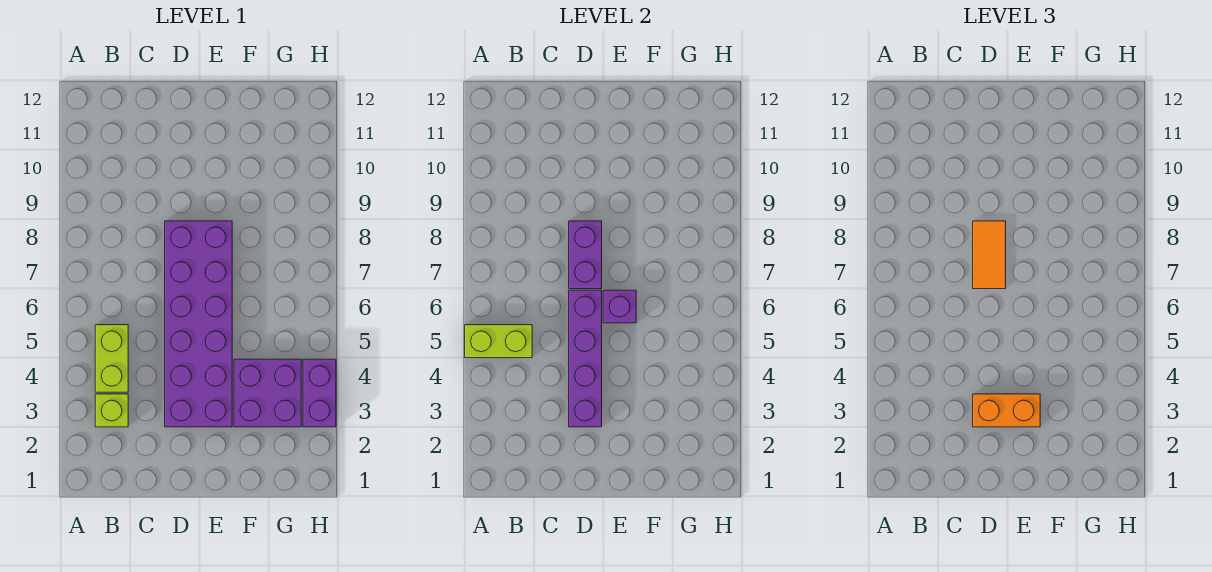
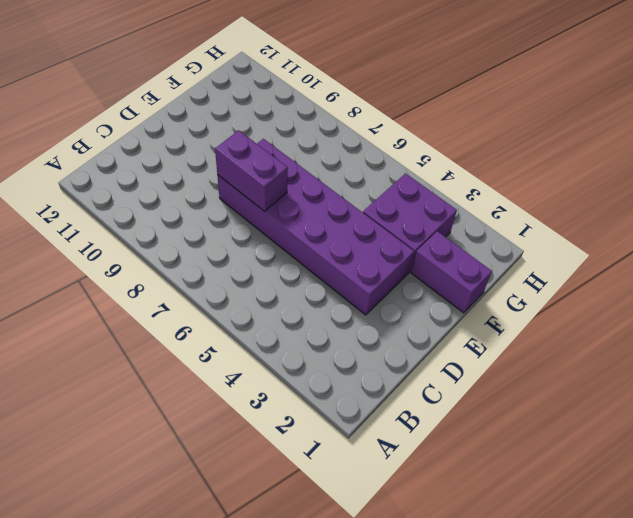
purple brick F1:F2 level 1 -> purple brick H3:H4 level 1
none -> lime brick B3 level 1
none -> lime brick B4:B5 level 1

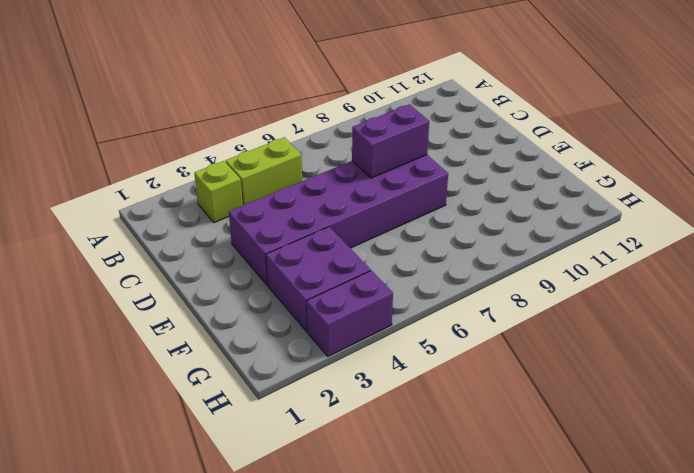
none -> lime brick A5:B5 level 2
none -> purple brick D3:D6 level 2

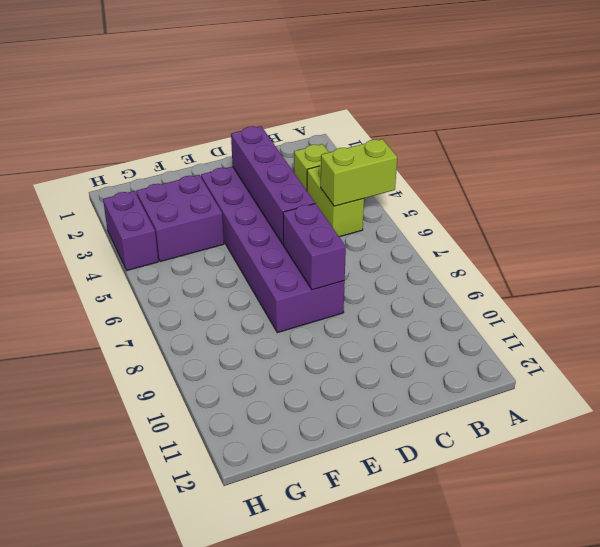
none -> purple brick E6 level 2
none -> orange brick D3:E3 level 3

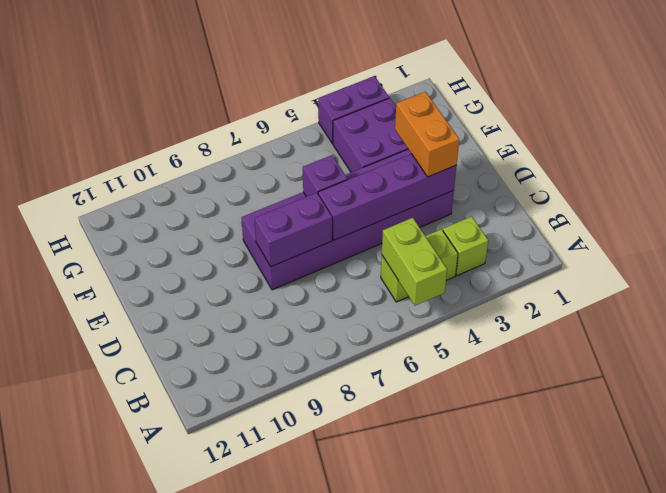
none -> orange tile D7:D8 level 3

